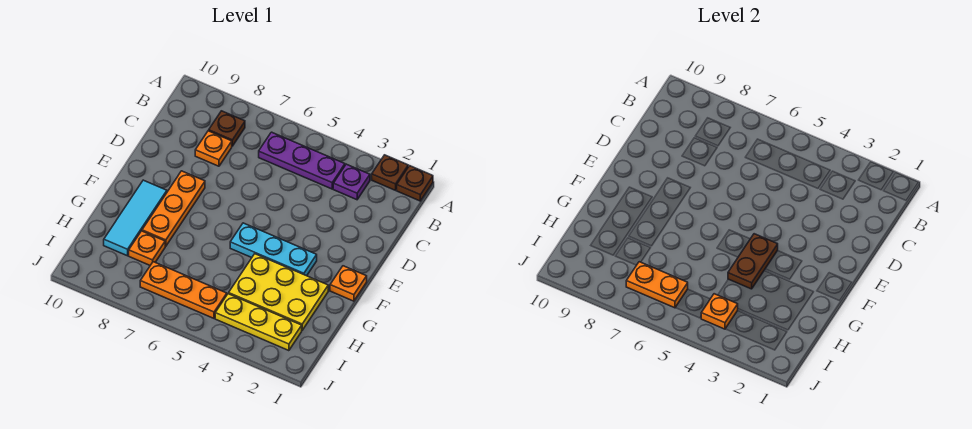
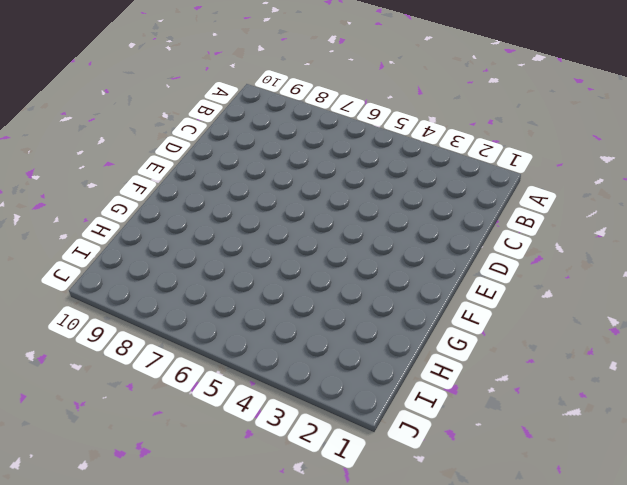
none -> brown plate A1 level 1
none -> brown plate A2 level 1
none -> purple plate B3 level 1

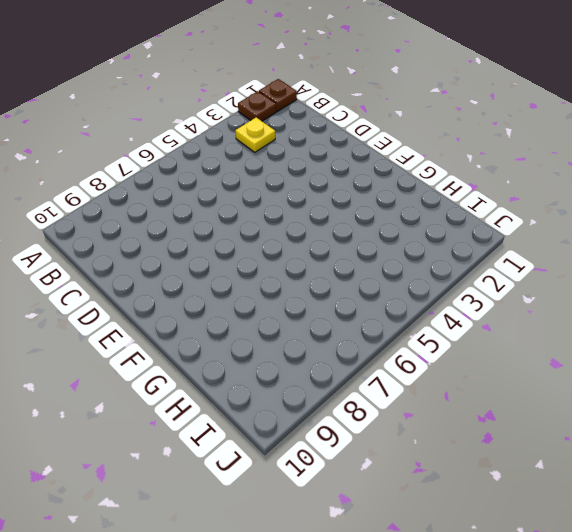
yellow plate B3 level 1 -> purple plate B3 level 1
none -> purple plate B4:B6 level 1
none -> brown plate B8 level 1
none -> orange plate C8 level 1

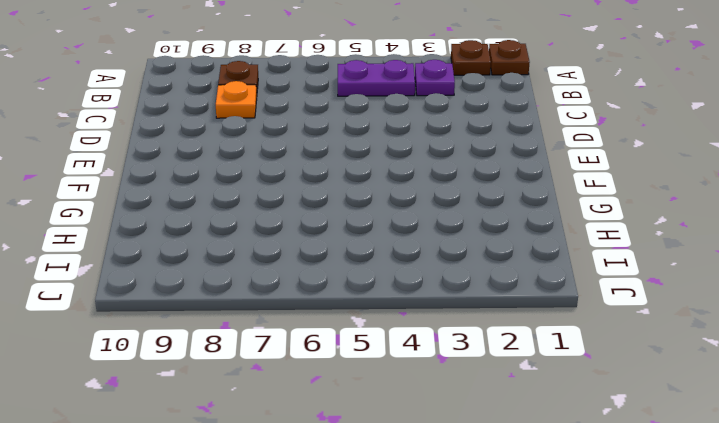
purple plate B4:B5 level 1 -> purple plate B4:B6 level 1
none -> orange plate E8:G8 level 1
none -> orange plate F1 level 1
none -> cyan plate F3:F5 level 1

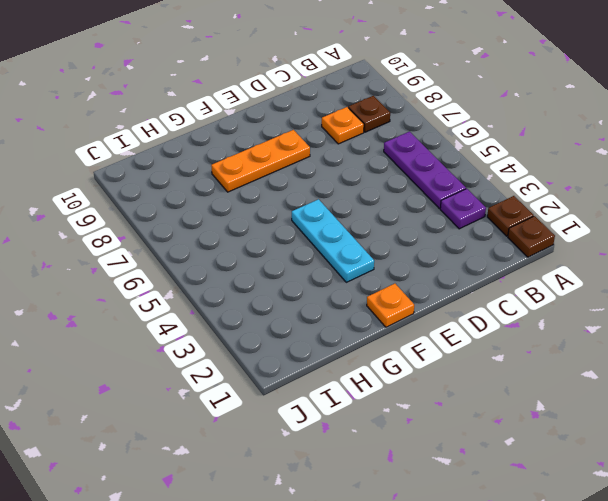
none -> cyan tile F9:H9 level 1
none -> yellow plate G2:H4 level 1
none -> orange plate H8 level 1

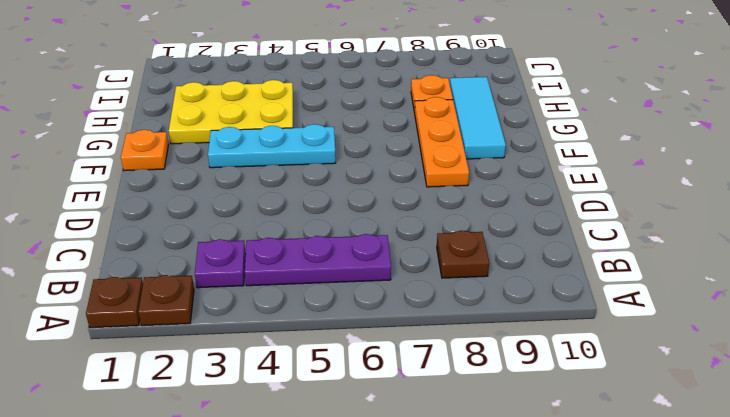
none -> orange plate C8 level 1
none -> yellow plate I2:I4 level 1
none -> orange plate I5:I7 level 1

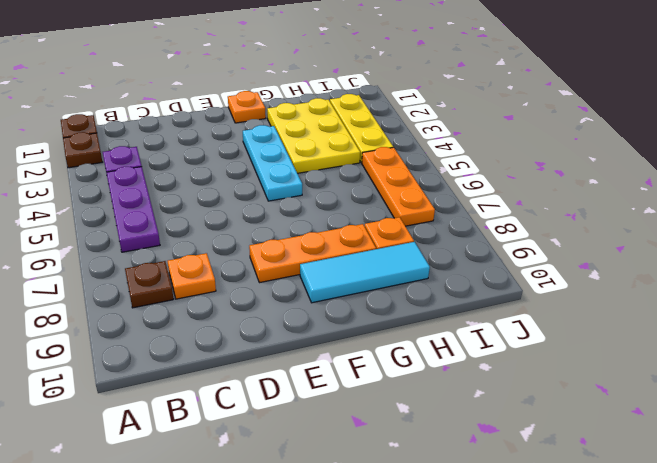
none -> brown plate F4:G4 level 2
none -> orange plate I4 level 2
none -> orange plate I6:I7 level 2

